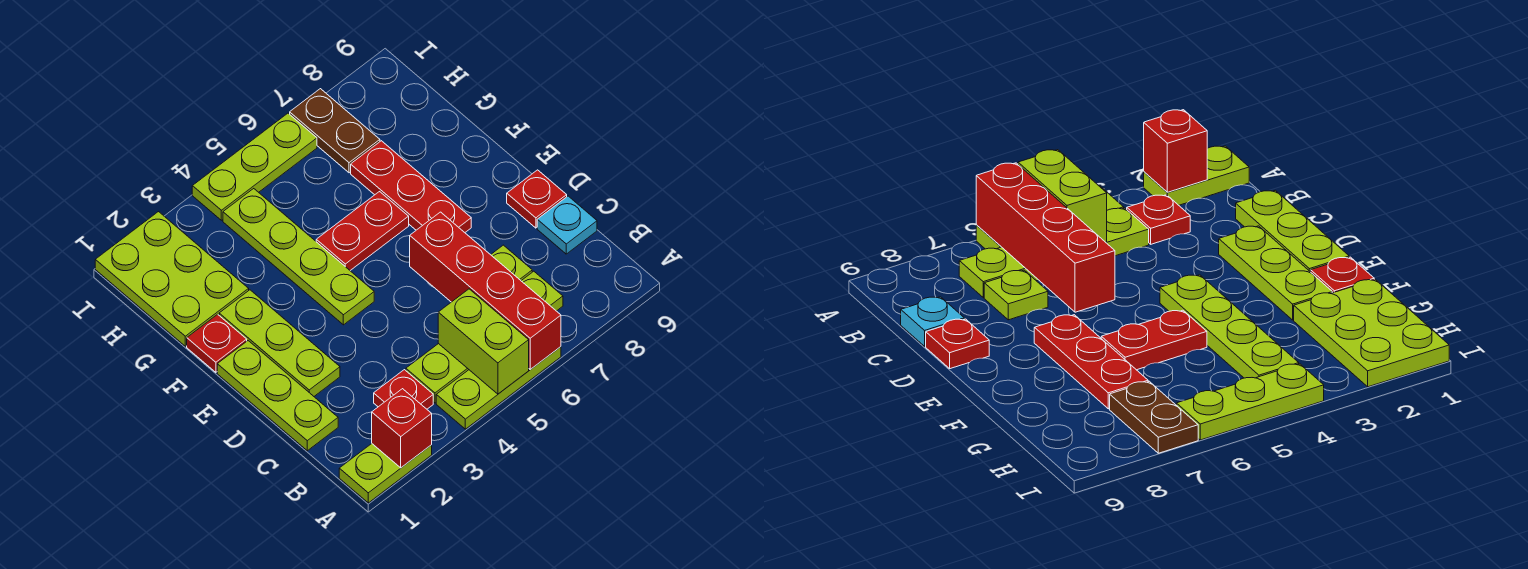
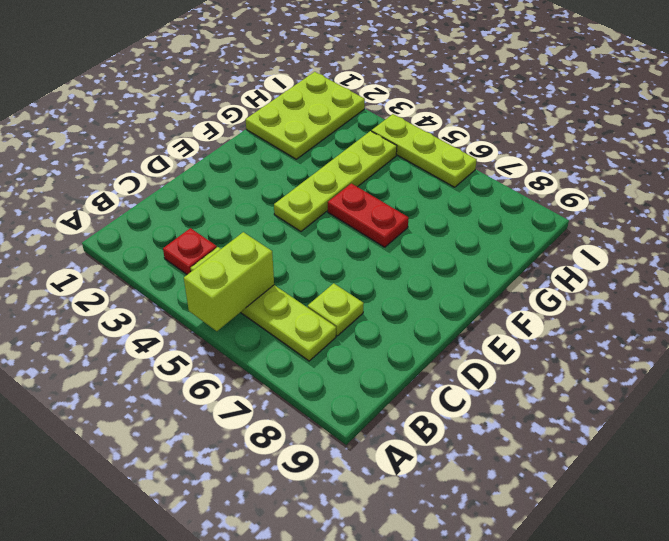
none -> lime plate A1:A2 level 1
none -> lime plate A4:A6 level 1
none -> lime plate C1:E1 level 1

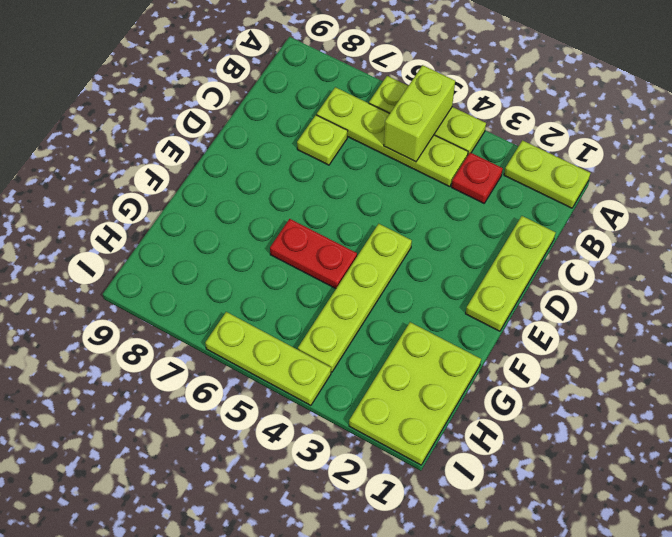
none -> cyan plate C9 level 1
none -> lime plate D2:F2 level 1
none -> red plate D9 level 1

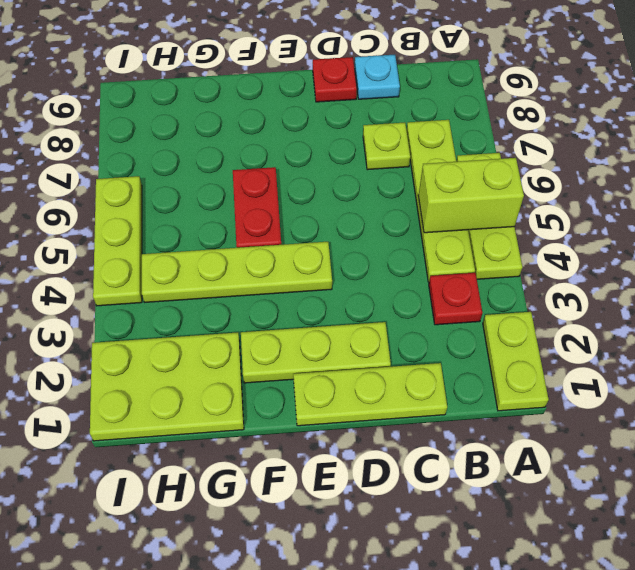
none -> red plate E7:G7 level 1
none -> red plate F1 level 1
none -> brown plate H7:I7 level 1

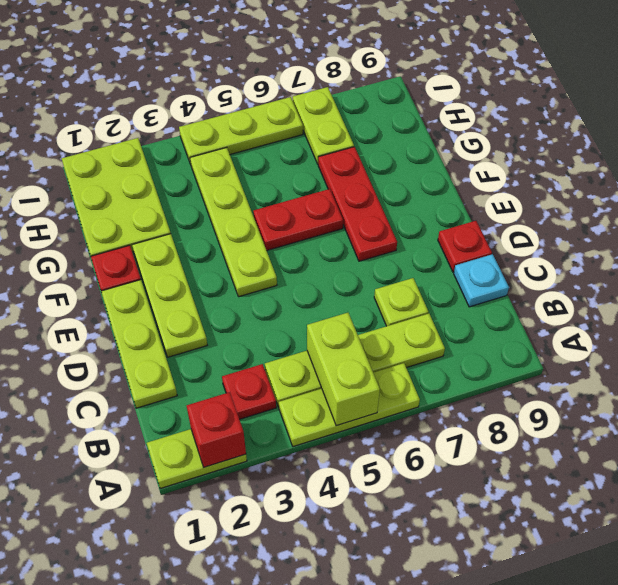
lime plate H7:I7 level 1 -> brown plate H7:I7 level 1
none -> red brick A6:D6 level 2

